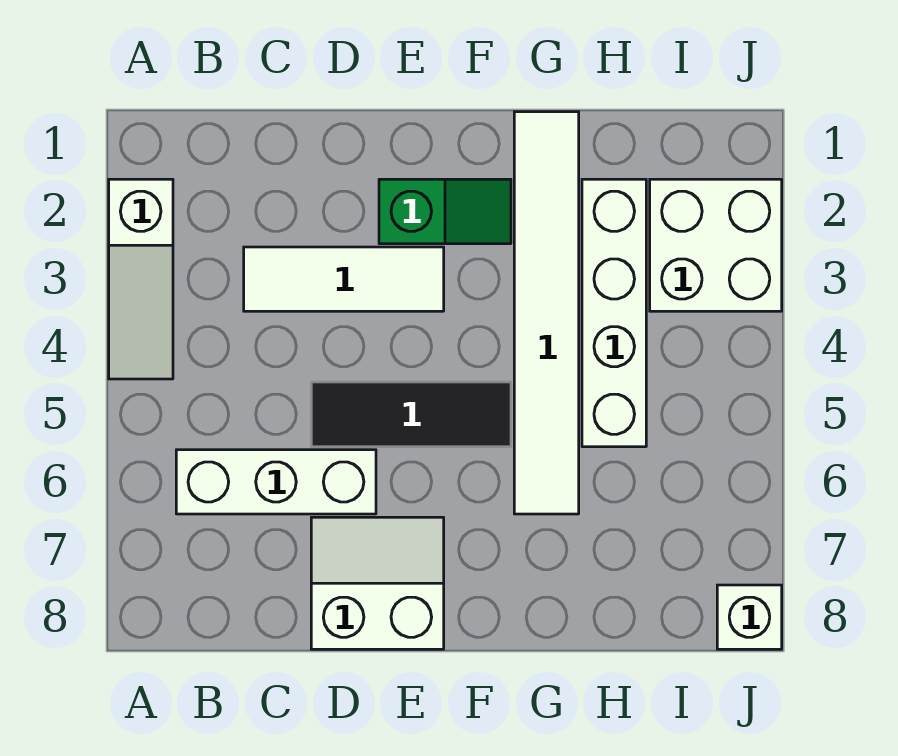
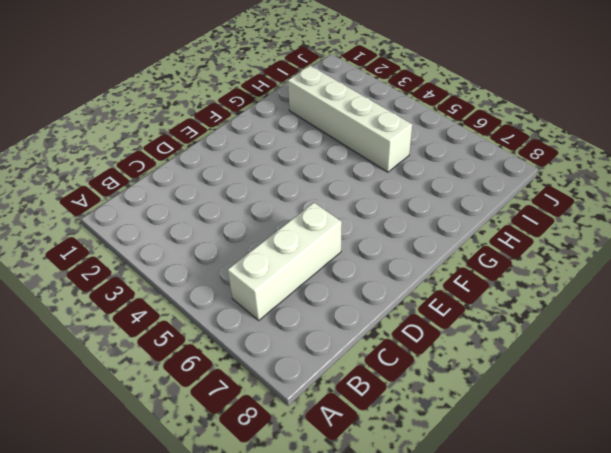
none -> white slope A2:A4 level 1 top 2
none -> white tile C3:E3 level 1

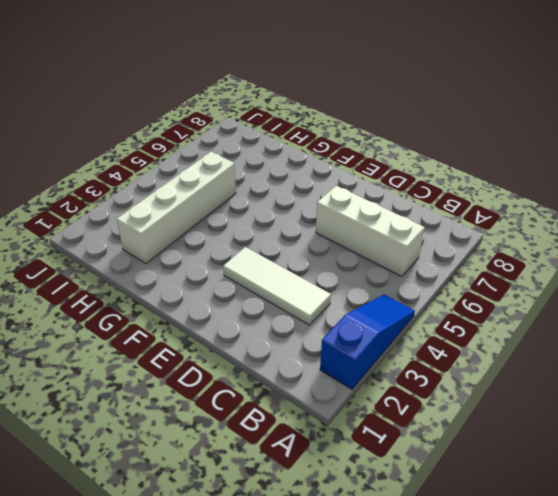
blue slope A2:A4 level 1 top 2 -> white slope A2:A4 level 1 top 2
none -> black tile D5:F5 level 1
none -> white slope D7:E8 level 1 top 8

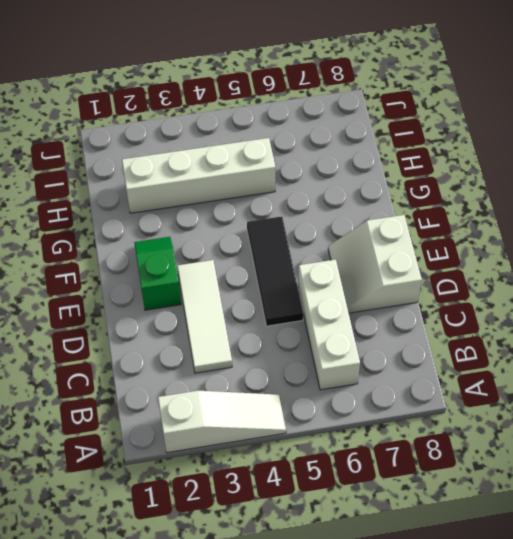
none -> white tile G1:G6 level 1
none -> white brick I2:J3 level 1

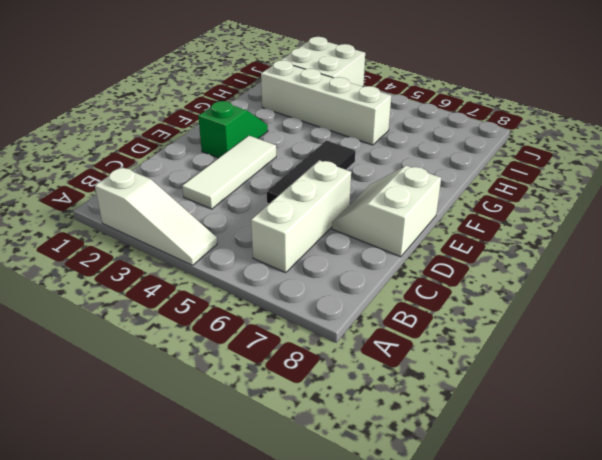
none -> white tile G1:G6 level 1
none -> white brick J8 level 1

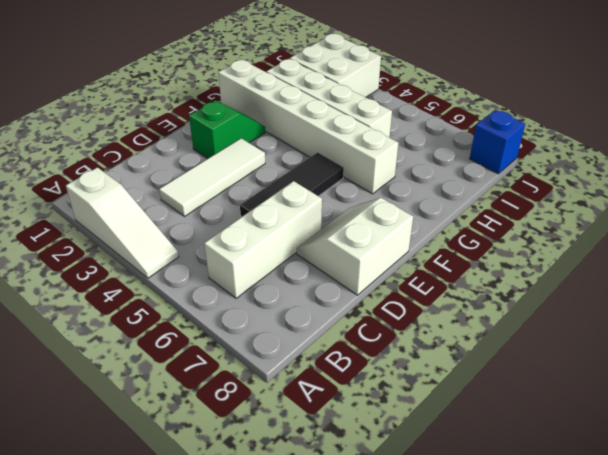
white brick G1:G6 level 1 -> white tile G1:G6 level 1
blue brick J8 level 1 -> white brick J8 level 1

